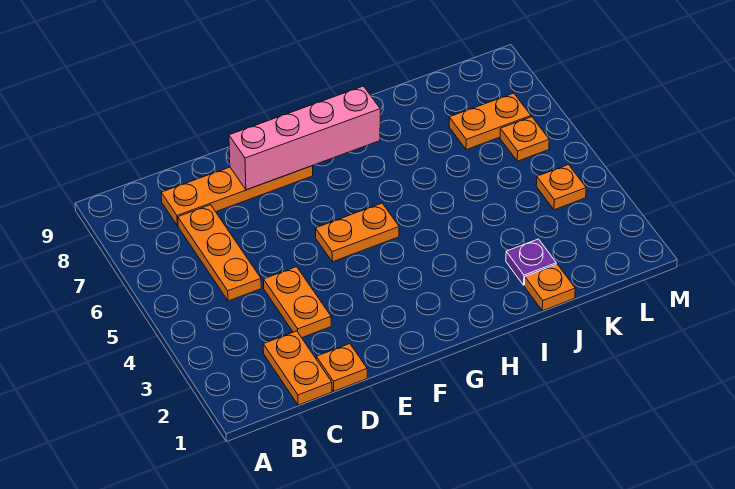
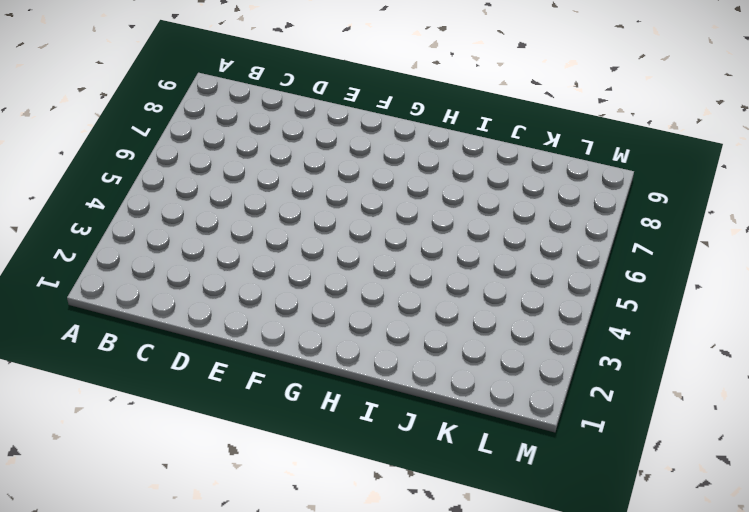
none -> orange plate C1:C2 level 1
none -> orange plate C5:C7 level 1
none -> orange plate C8:F8 level 1

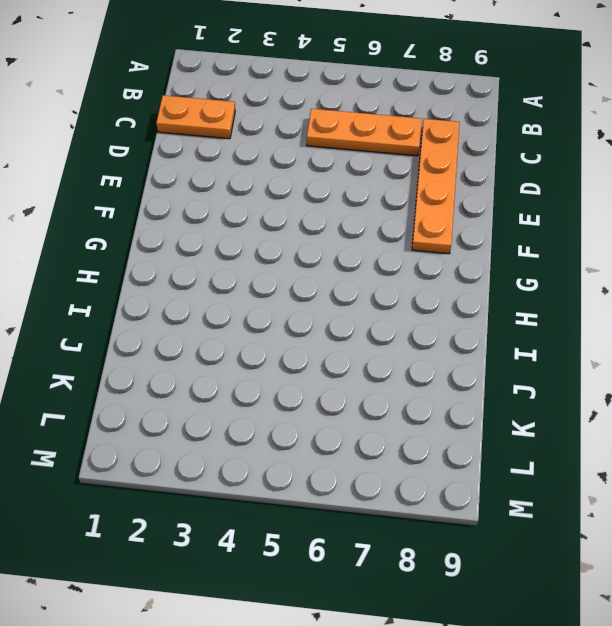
none -> orange plate D1 level 1
none -> orange plate D3:D4 level 1
none -> orange plate F5:G5 level 1

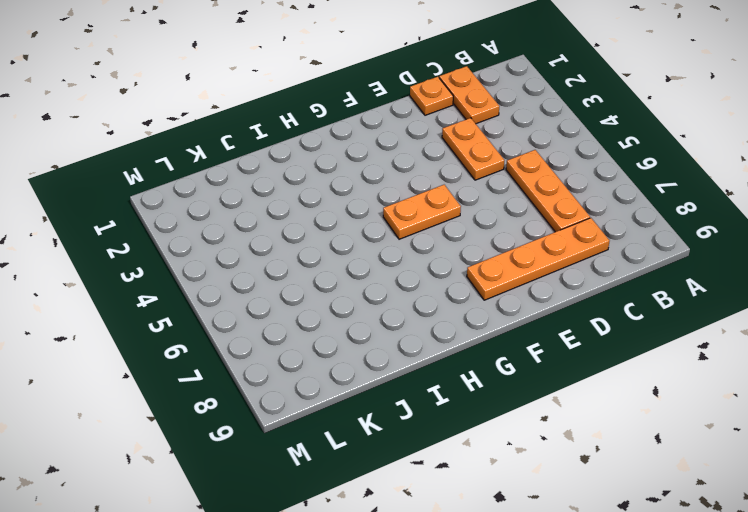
none -> orange plate J1 level 1
none -> purple plate J2 level 1
none -> orange plate K7:L7 level 1

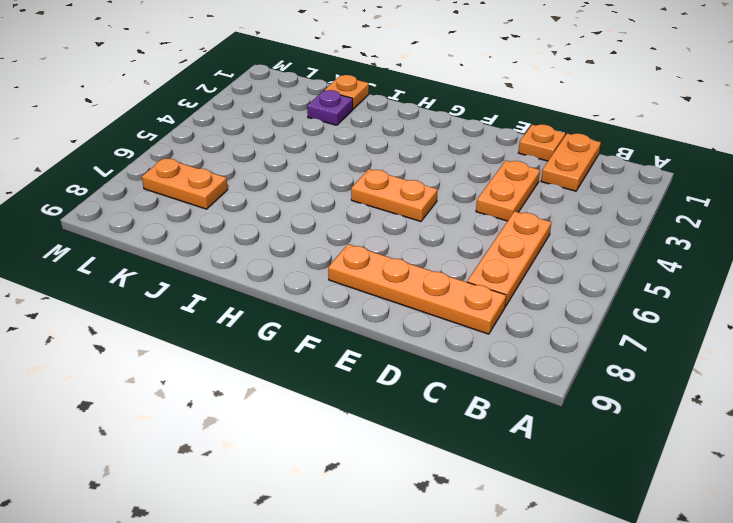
none -> orange plate L4 level 1
none -> orange plate L6 level 1
none -> pink brick E8:H8 level 2

